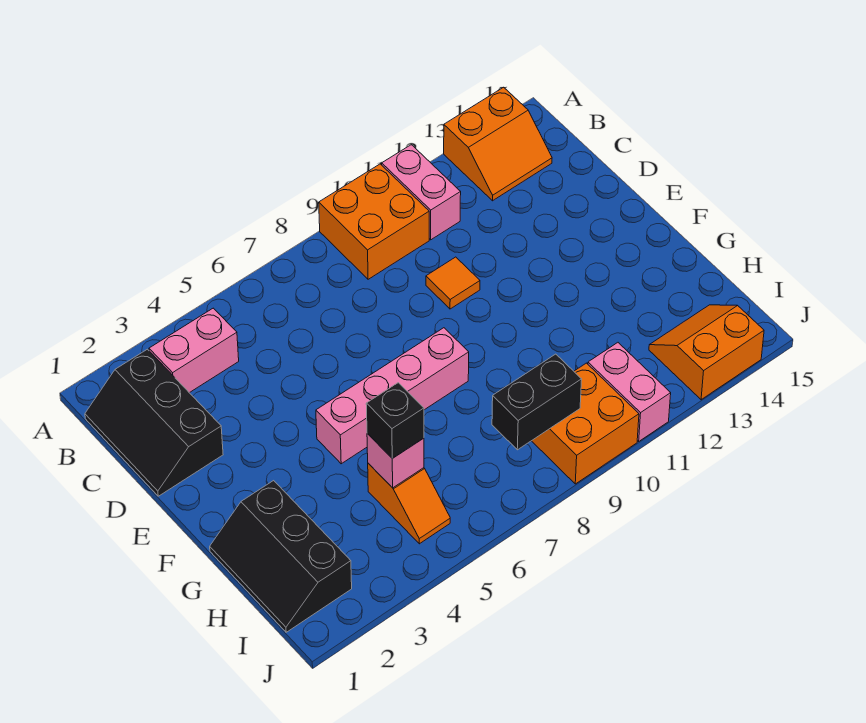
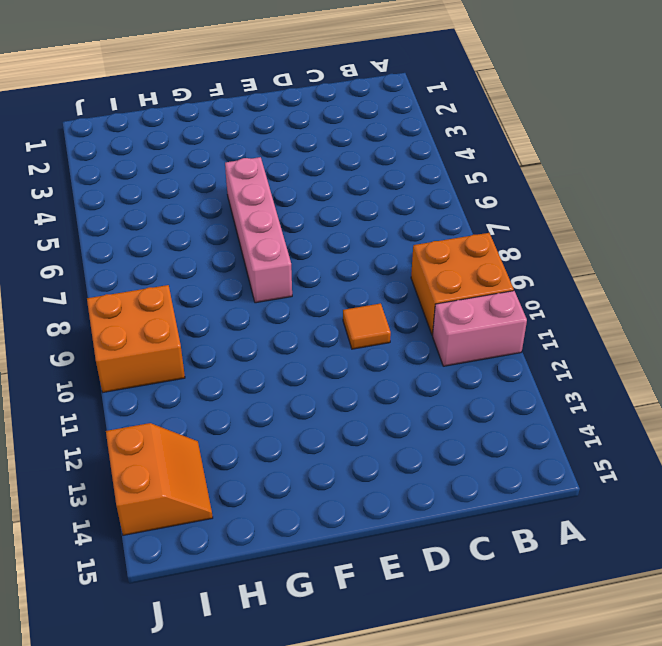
none -> orange slope A13:B14 level 1 top A
none -> black slope B1:D2 level 1 top 2
none -> pink brick B3:B4 level 1

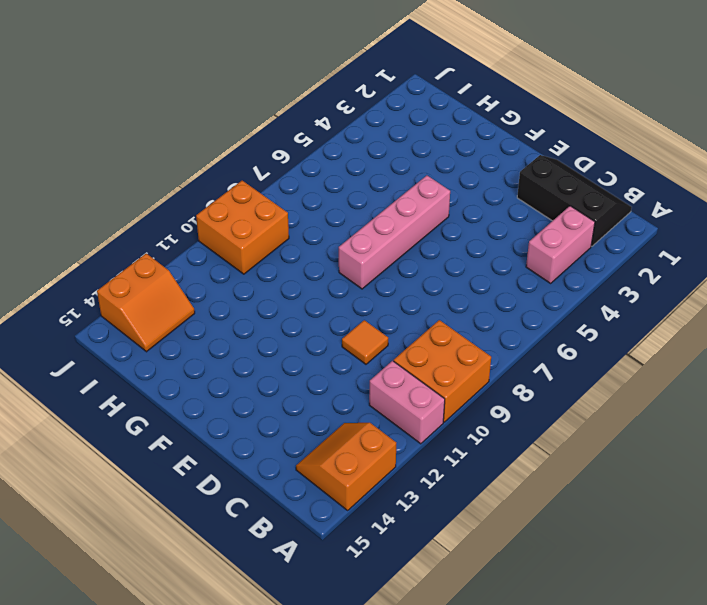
none -> black slope G1:I2 level 1 top 2
none -> orange slope H5:I5 level 1 top H
none -> pink brick I11:J11 level 1

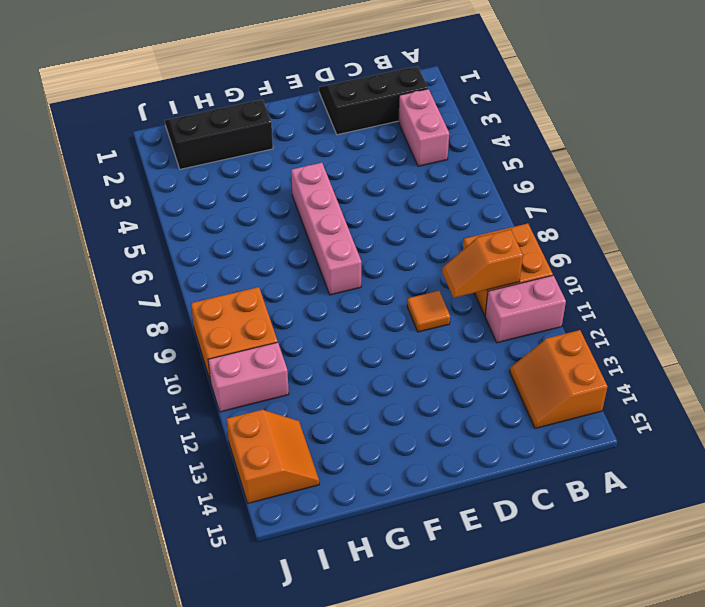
orange slope B10:C10 level 2 top B -> orange slope H5:I5 level 1 top H
none -> pink brick H5 level 2
none -> black brick I8:I9 level 2
none -> black brick H5 level 3

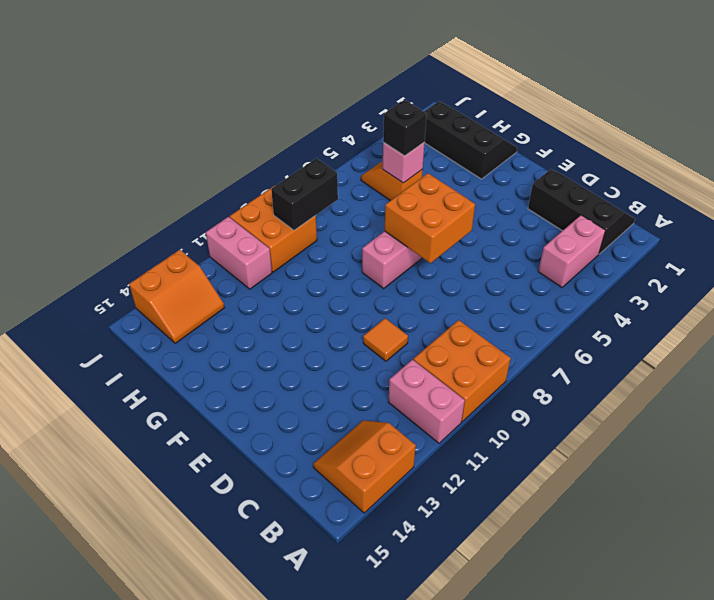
orange brick E6:F7 level 2 -> none

